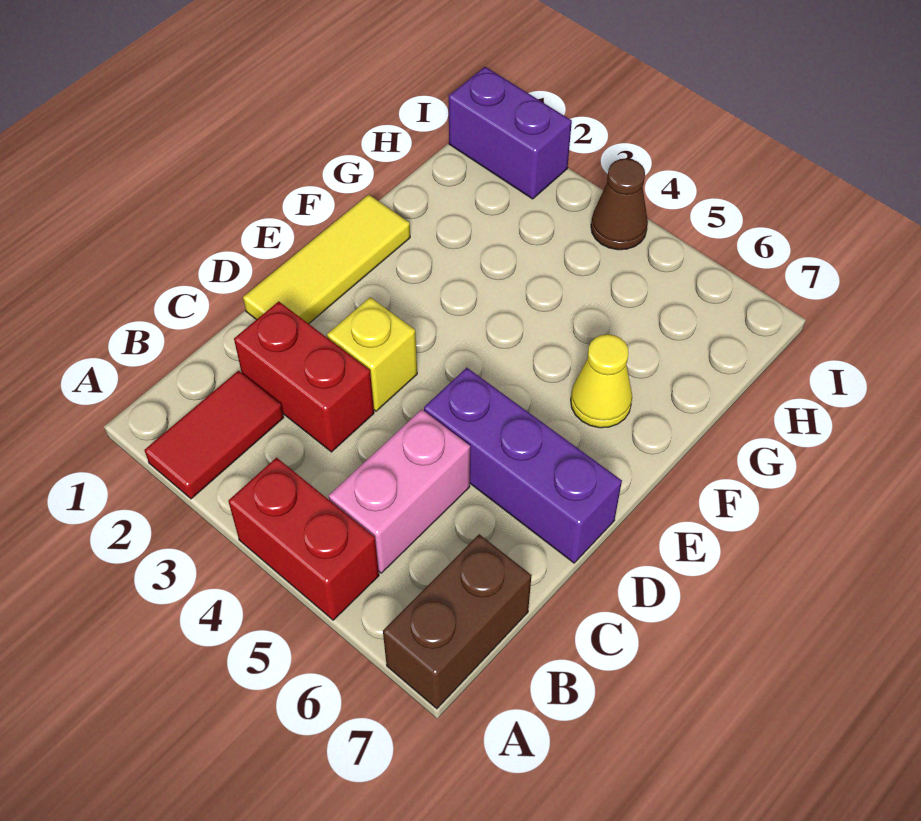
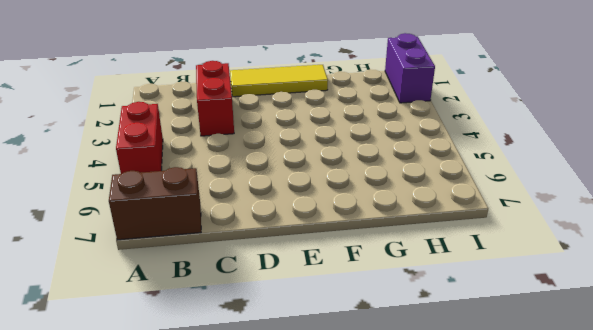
none -> red tile A2:B2 level 1
none -> pink brick B5:C5 level 1

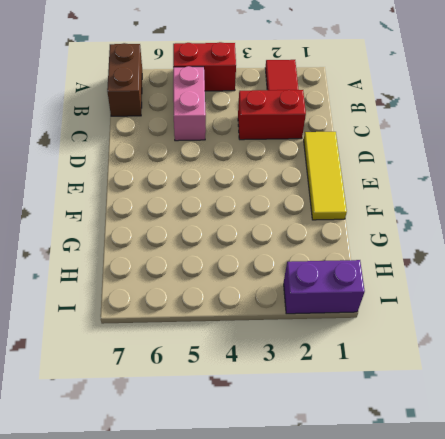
none -> yellow brick D3 level 1
none -> purple brick D5:D7 level 1

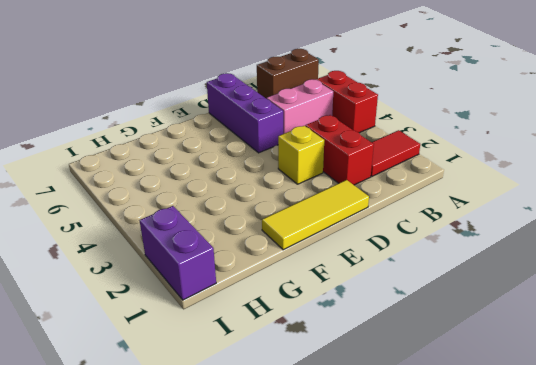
none -> yellow cone F6 level 1
none -> brown cone I4 level 1

